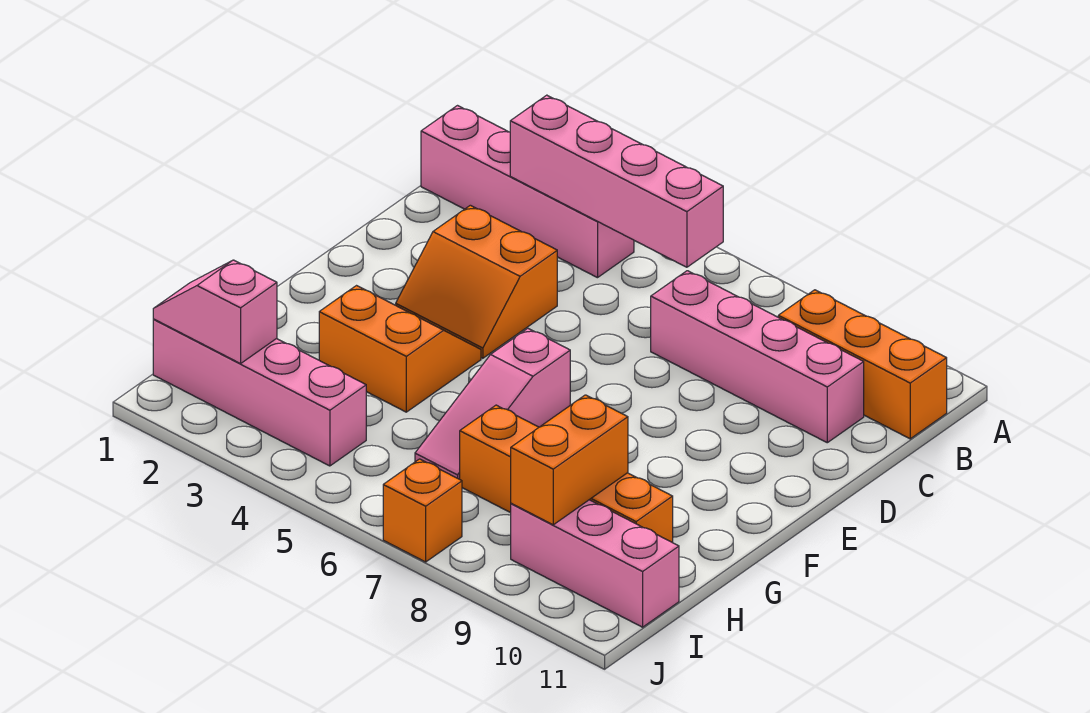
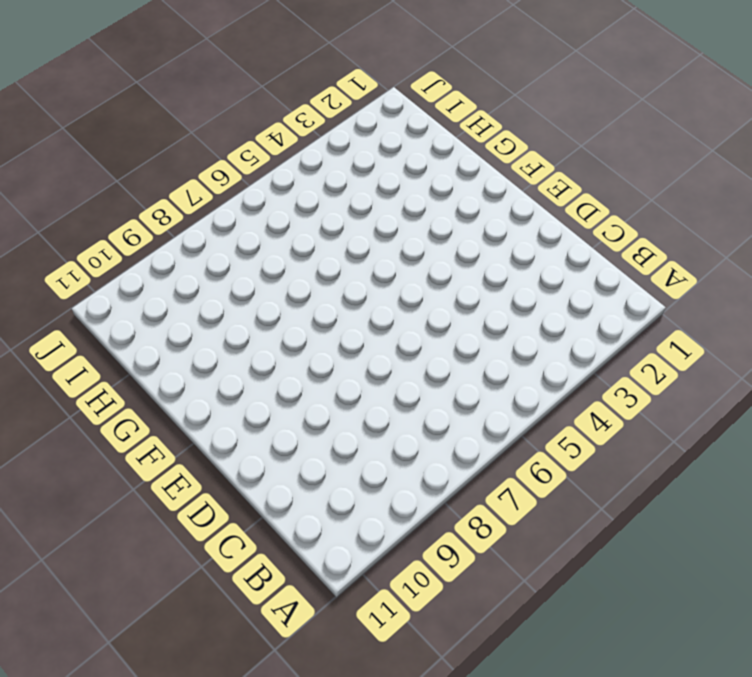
none -> pink brick B1:B4 level 1
none -> orange brick B9:B11 level 1
none -> pink brick C7:C10 level 1

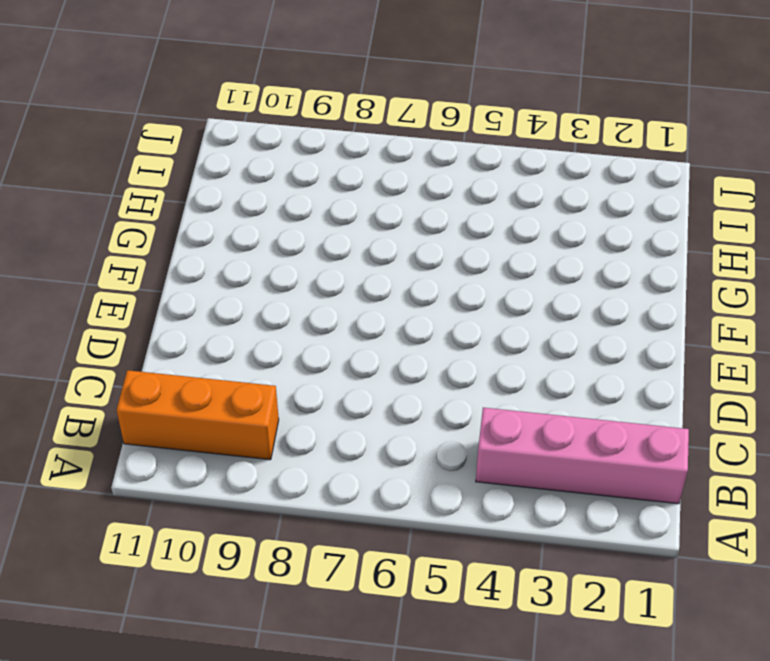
none -> pink brick C7:C10 level 1
none -> orange slope D3:E4 level 1 top D
none -> orange slope F3:G4 level 1 top G

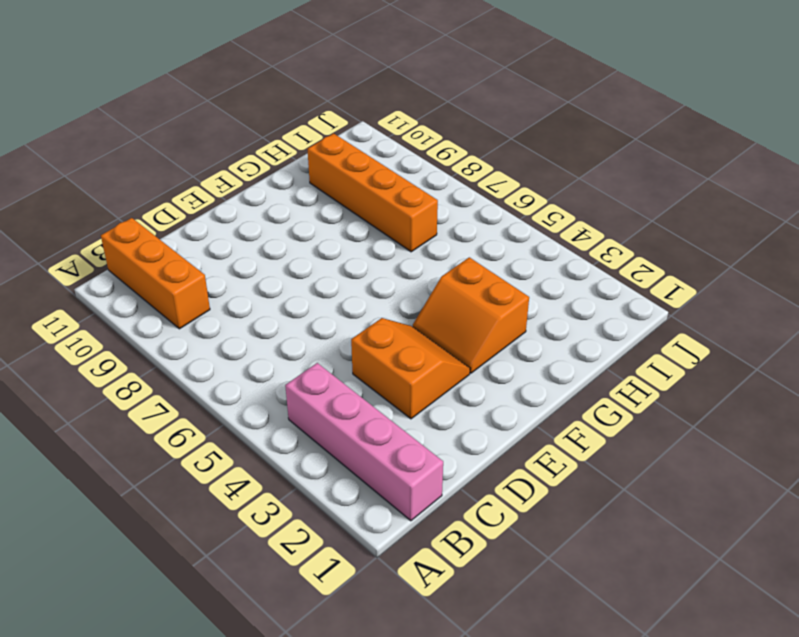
none -> pink brick C7:C10 level 1
none -> pink slope F6:H6 level 1 top F
none -> pink brick I1:I4 level 1

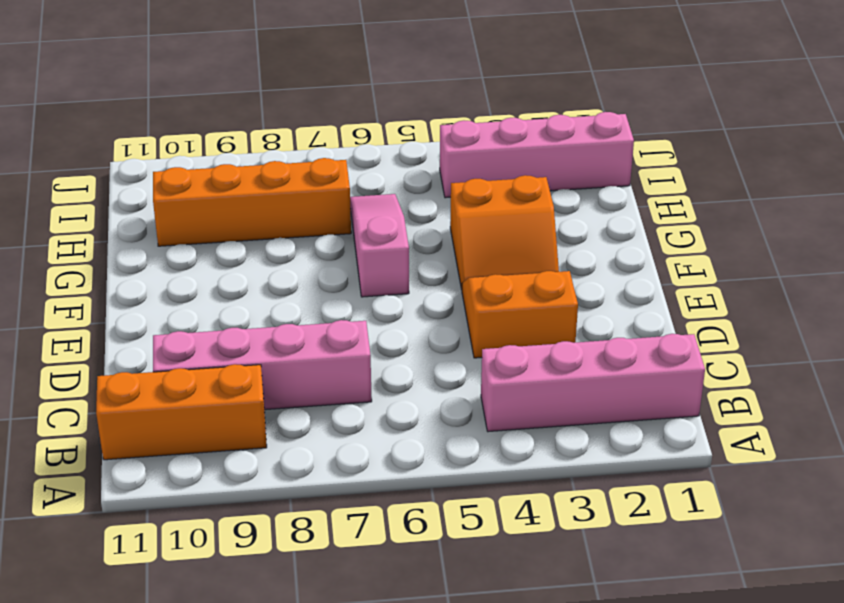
none -> pink brick I9:I11 level 1
none -> orange brick J7 level 1
none -> pink brick B3:B6 level 2

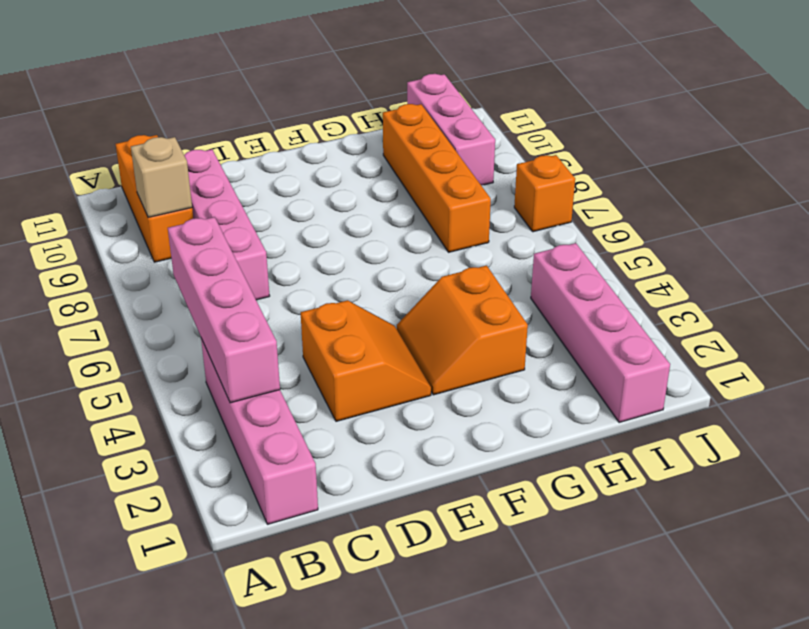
tan brick B9 level 2 -> none
none -> pink slope F6:H6 level 1 top F
none -> orange brick H9:I9 level 2
none -> pink slope I1:I2 level 2 top 2

